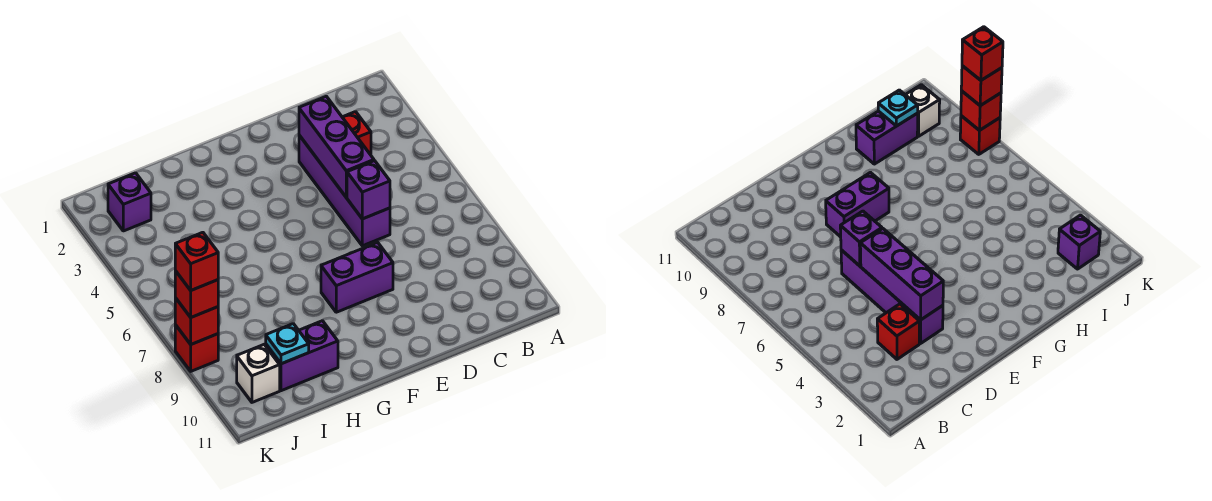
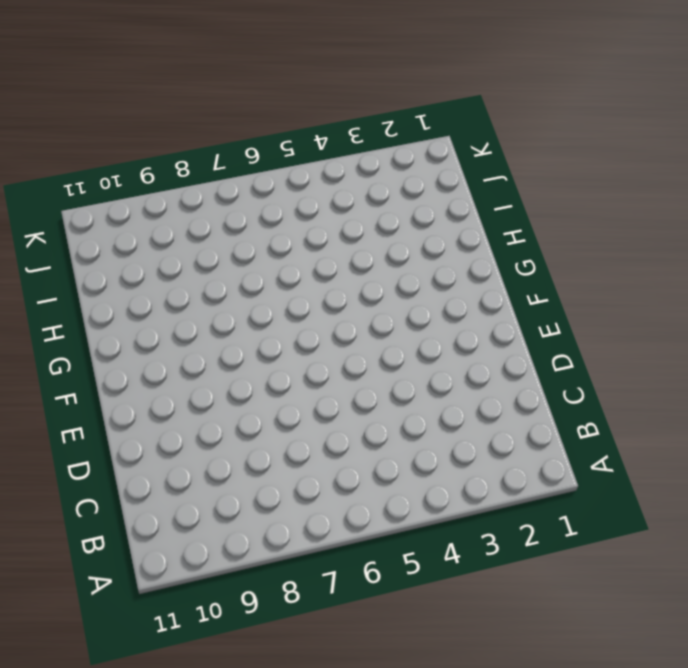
none -> red brick C3 level 1
none -> purple brick D3:D6 level 1
none -> purple brick E8:F8 level 1

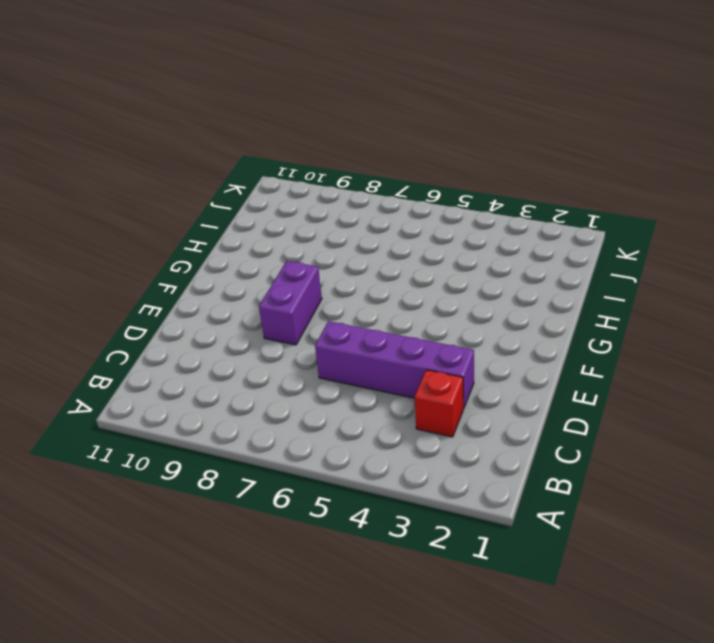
none -> purple brick H10:I10 level 1
none -> purple brick J2 level 1
none -> white brick J10 level 1

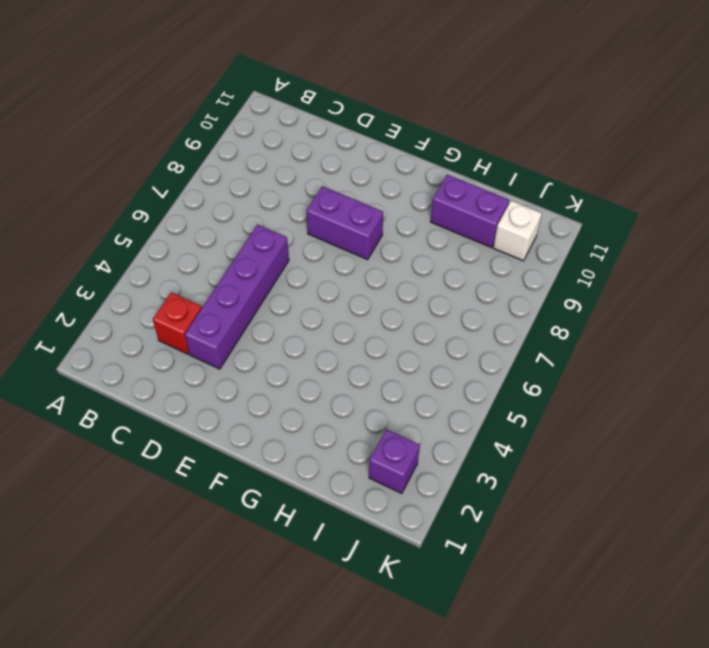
none -> red brick K8 level 1
none -> purple brick D3:D5 level 2
none -> purple brick D6 level 2

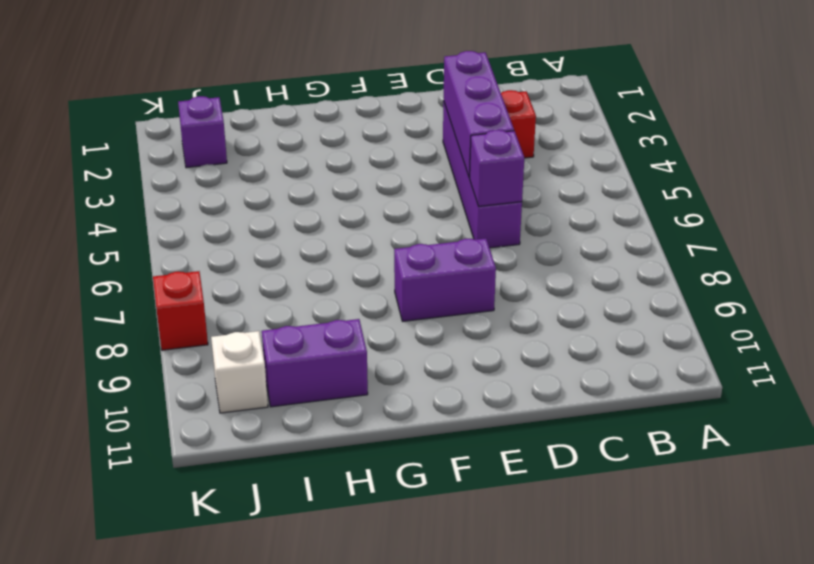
none -> cyan plate I10 level 2
none -> red brick K8 level 2
none -> red brick K8 level 3

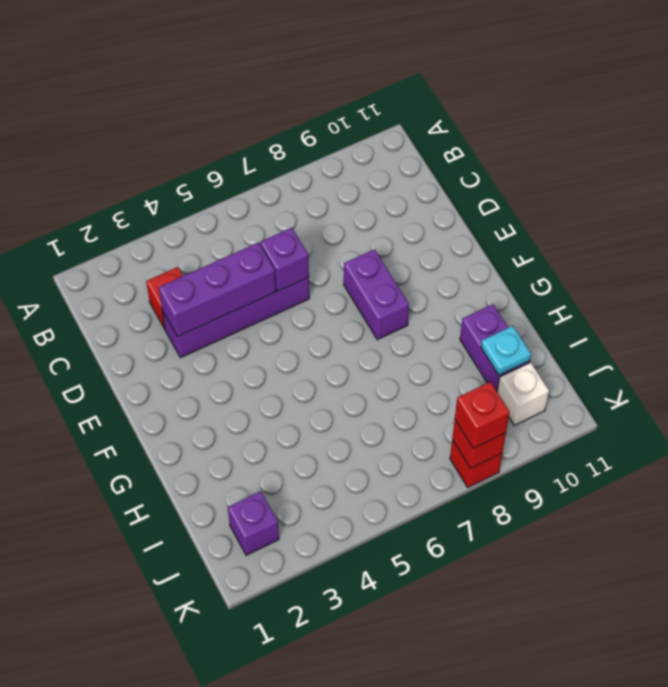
none -> red brick K8 level 4

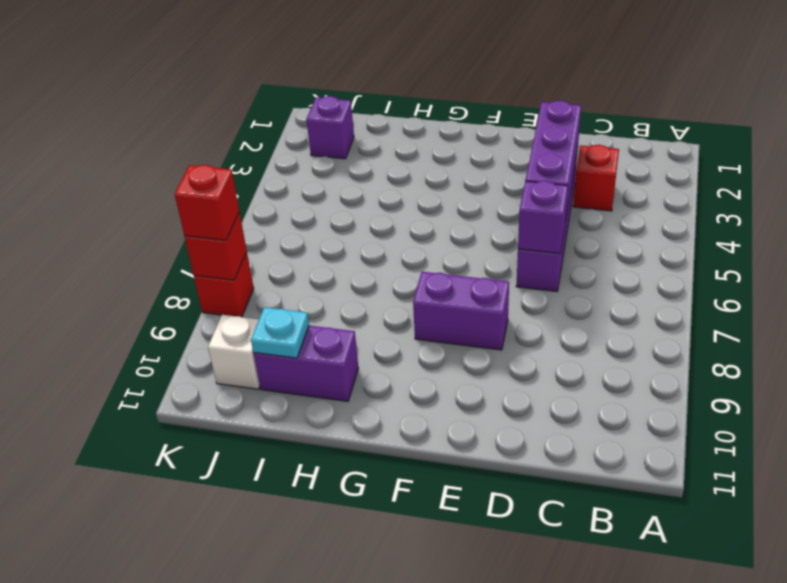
none -> red brick K8 level 4

